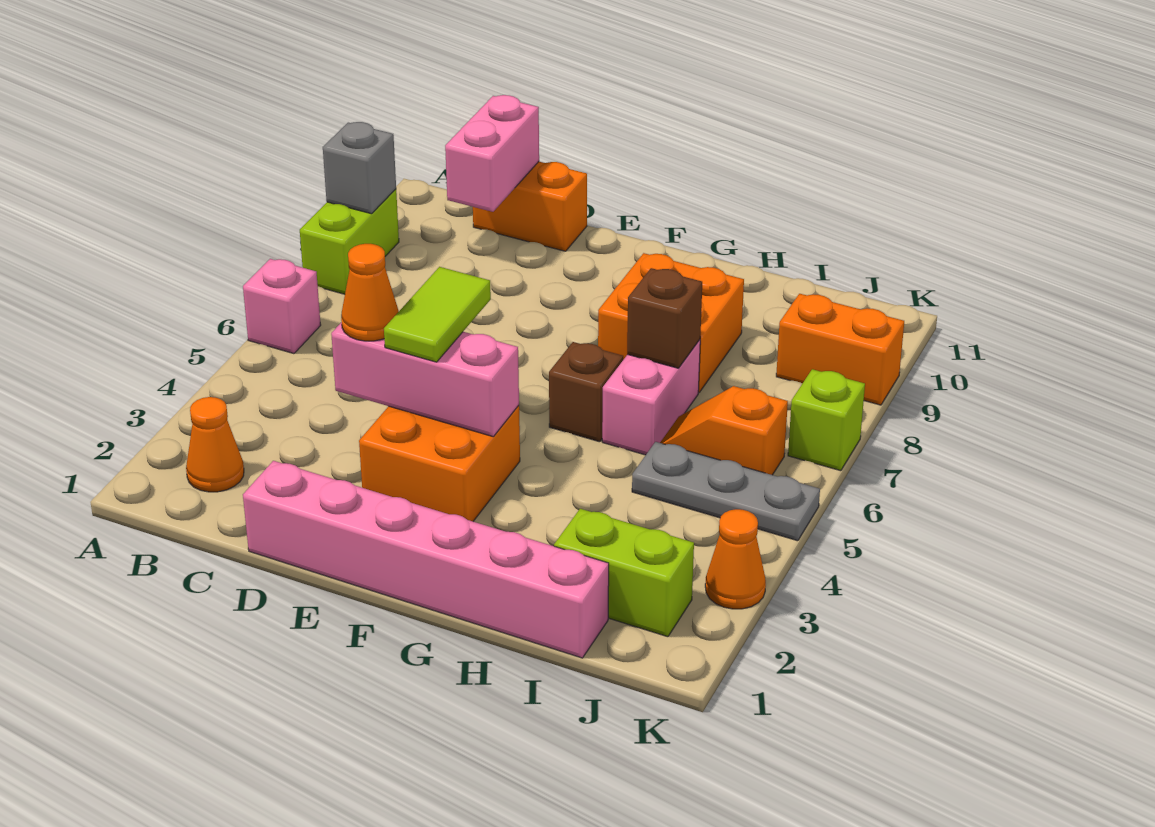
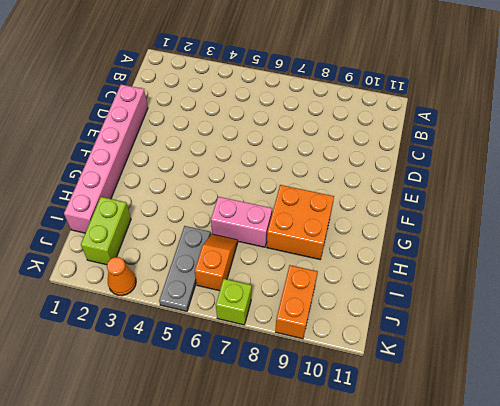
none -> pink brick A6 level 1
none -> lime brick A8:A9 level 1
none -> orange cone B2 level 1

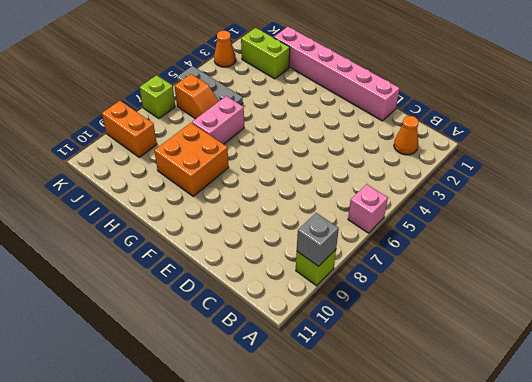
lime brick A9 level 1 -> lime brick A8:A9 level 1
none -> orange brick C11:D11 level 1
none -> orange brick E3:F4 level 1
none -> brown brick G6 level 1

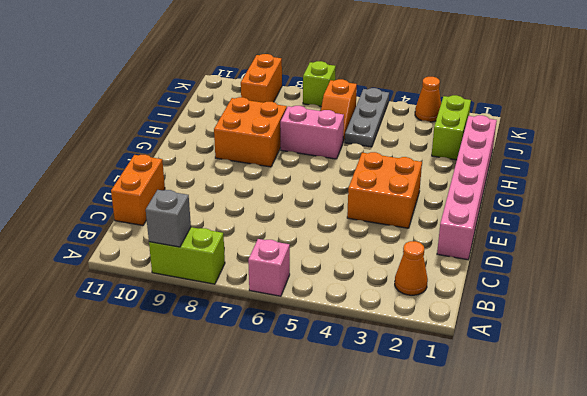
none -> brown brick G6 level 1
none -> pink brick C10:C11 level 2
none -> pink brick D4:F4 level 2

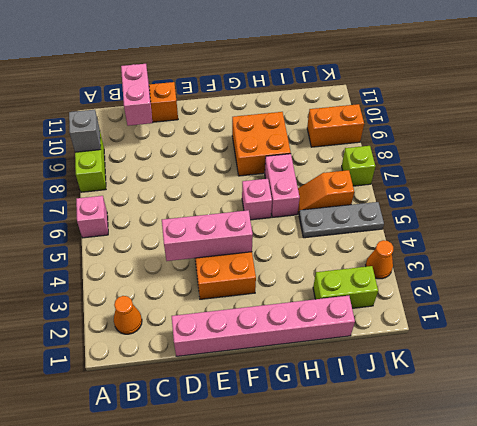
pink brick G6 level 1 -> brown brick G6 level 1
none -> brown brick H7 level 2
none -> orange cone D4 level 3
none -> lime tile E4:E5 level 3

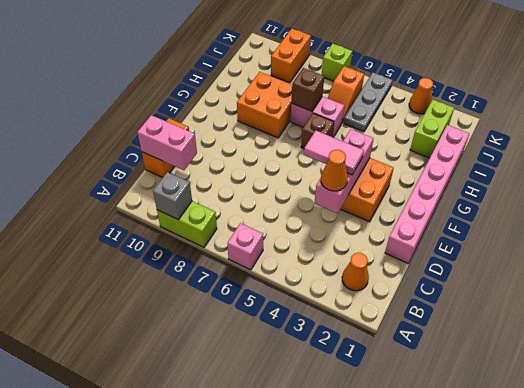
pink tile E4:E5 level 3 -> lime tile E4:E5 level 3

